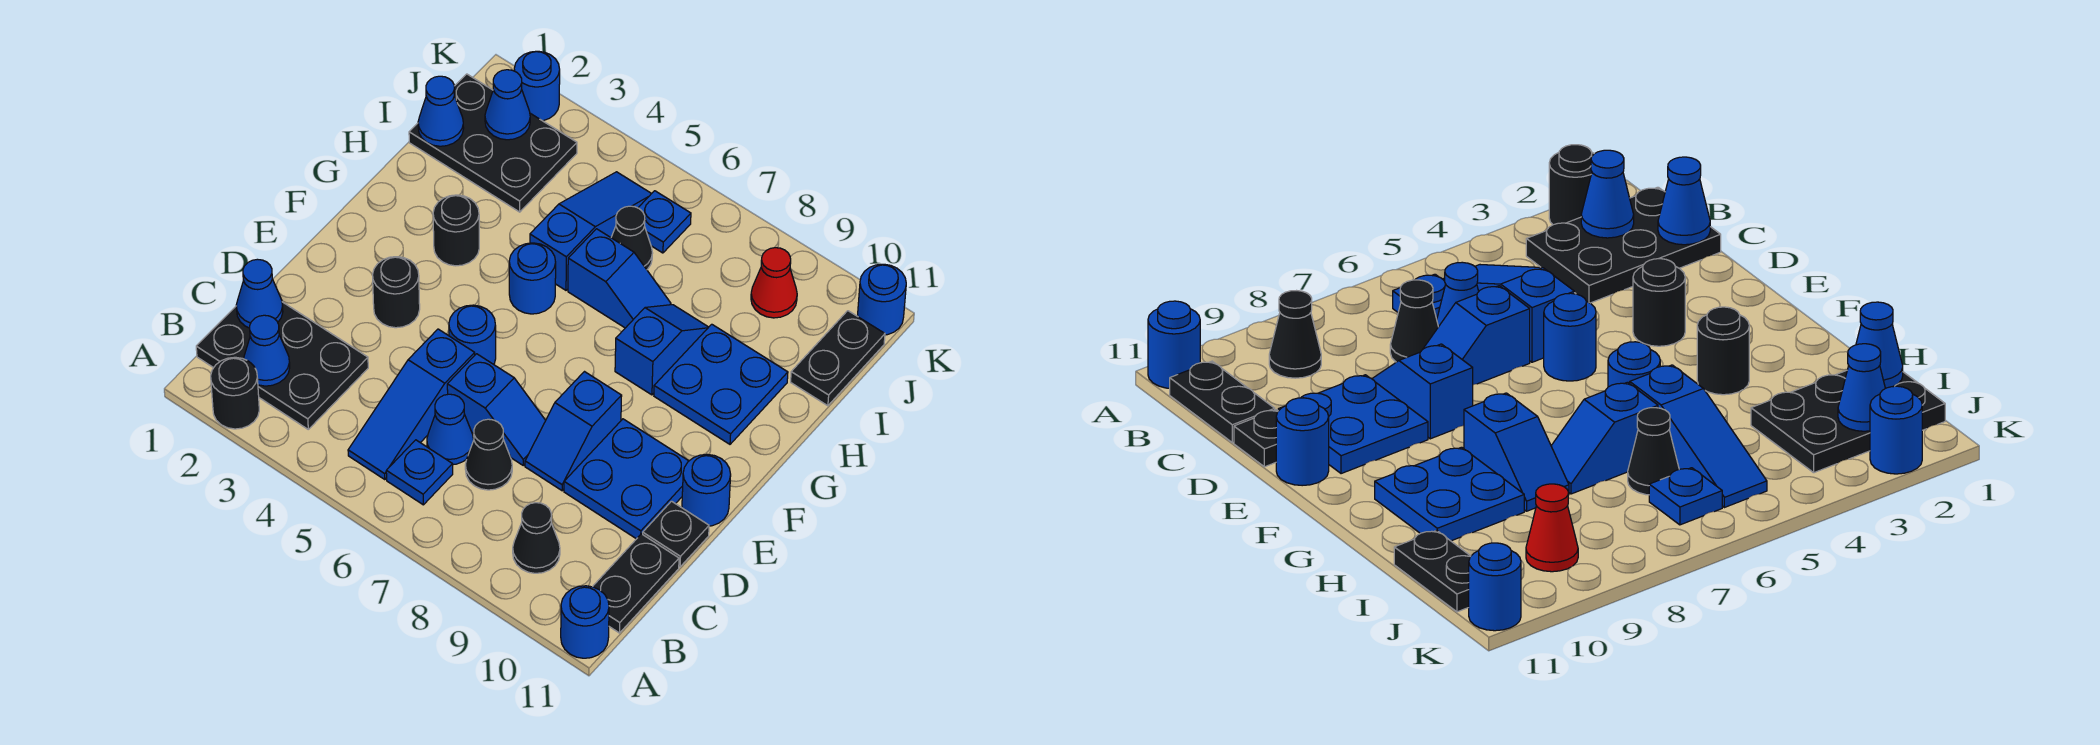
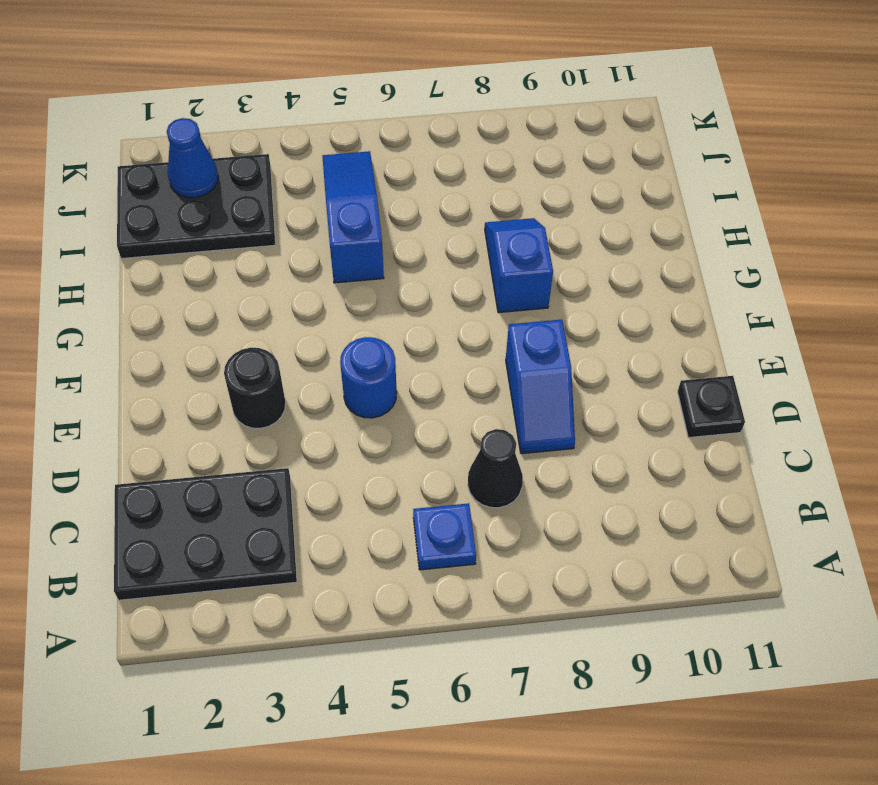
none -> black round brick A2 level 1
none -> blue round brick A11 level 1
none -> blue slope B5:D5 level 1 top D
none -> black cone B9 level 1

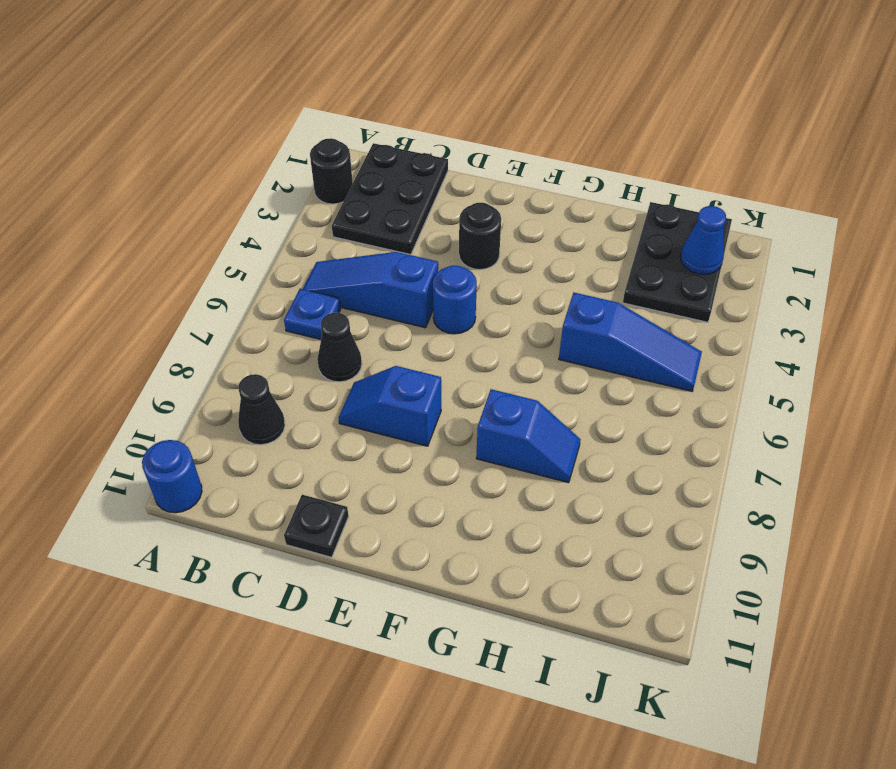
none -> black plate B11:C11 level 1
none -> blue cone C6 level 1
none -> blue slope D6:D7 level 1 top 6
none -> blue plate D9:E10 level 1

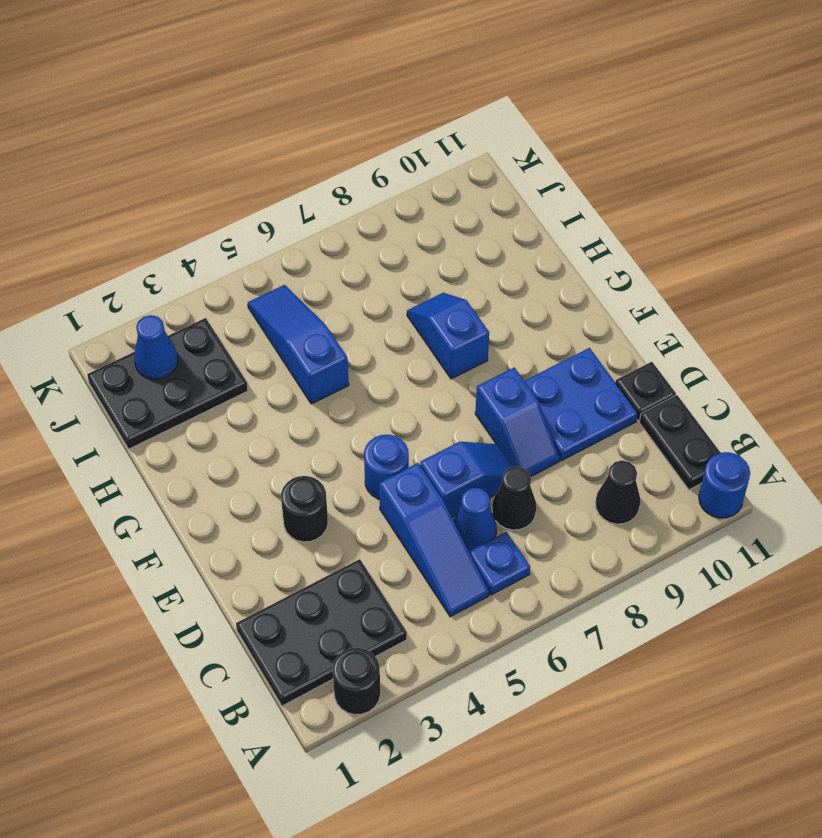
none -> blue round brick E11 level 1
none -> black round brick G3 level 1
none -> blue round brick G5 level 1
none -> blue plate G9:H10 level 1

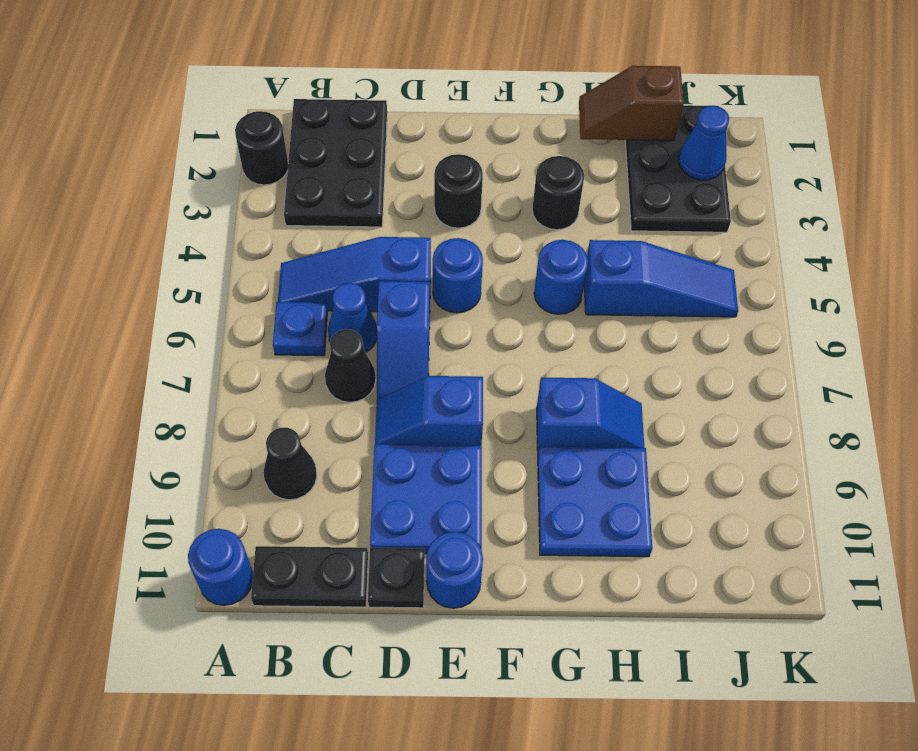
brown slope H1:I1 level 2 top I -> blue cone I1 level 2
none -> blue slope H6:H7 level 1 top 6
none -> black cone I6 level 1
none -> black plate I11:J11 level 1
none -> blue plate J6 level 1

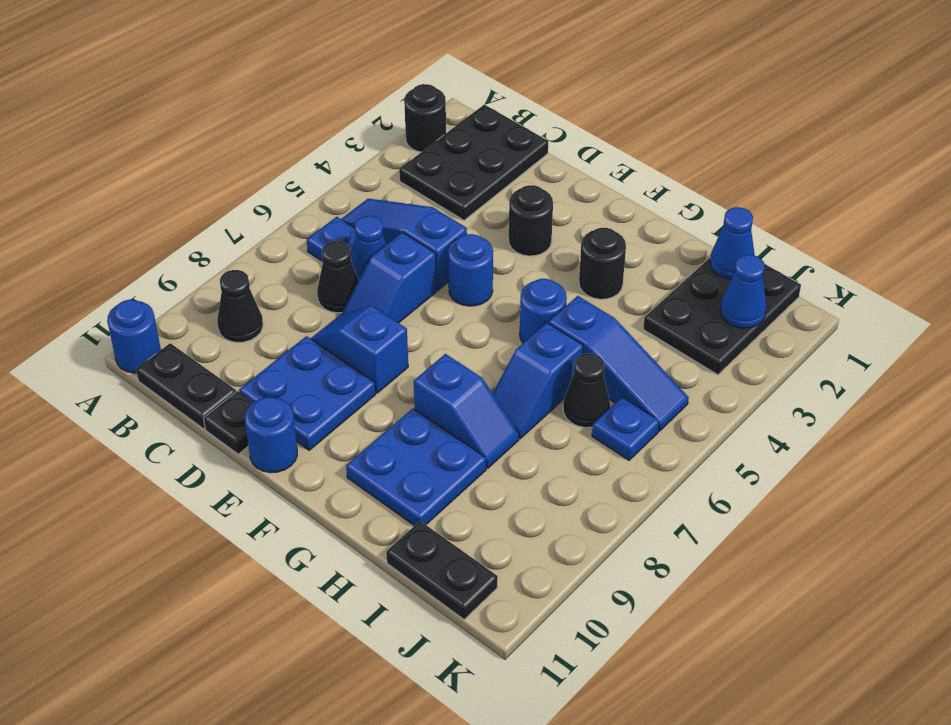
none -> red cone J9 level 1
none -> blue round brick K2 level 1
none -> blue round brick K11 level 1
none -> blue cone B2 level 2

